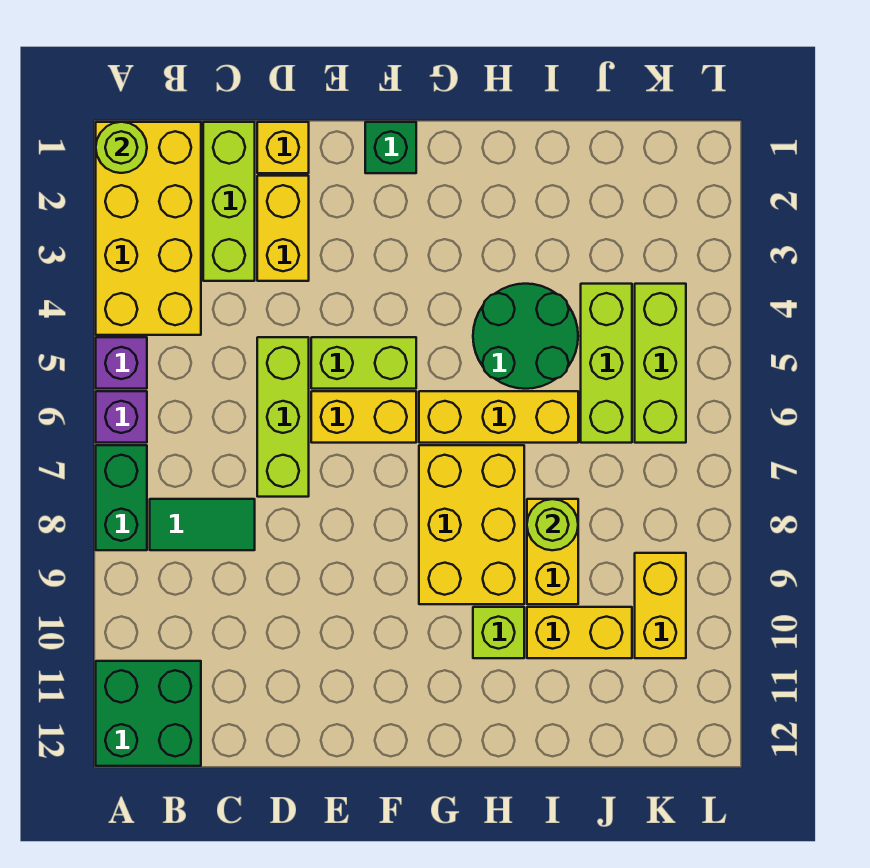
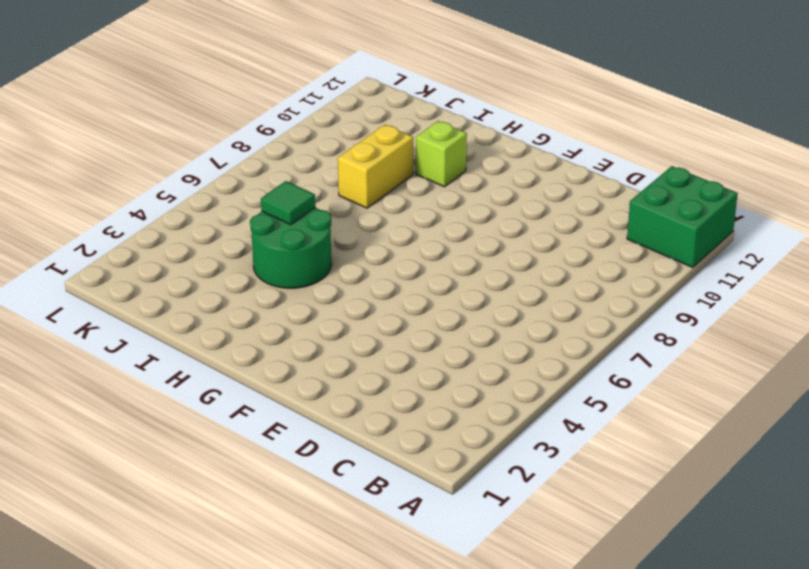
green tile I5 level 2 -> none
none -> yellow brick A1:B4 level 1
none -> purple brick A5 level 1
none -> purple brick A6 level 1

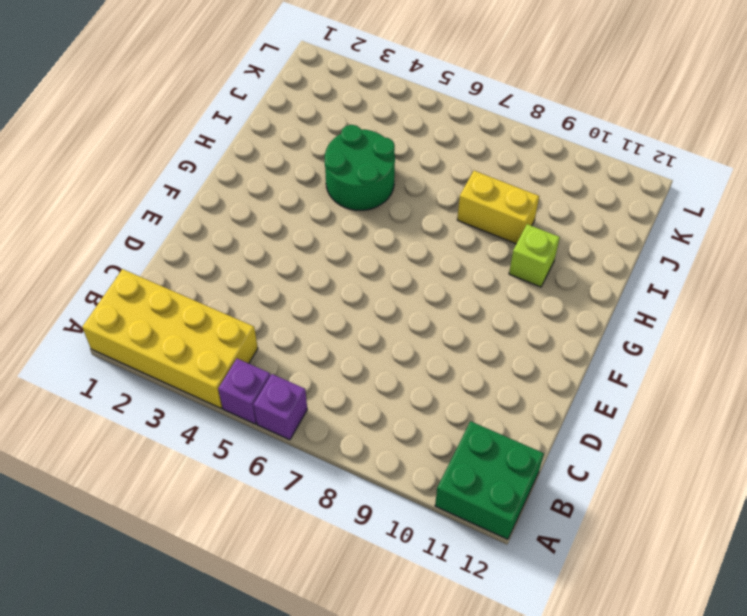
none -> green brick A7:A8 level 1
none -> green tile B8:C8 level 1
none -> lime brick C1:C3 level 1

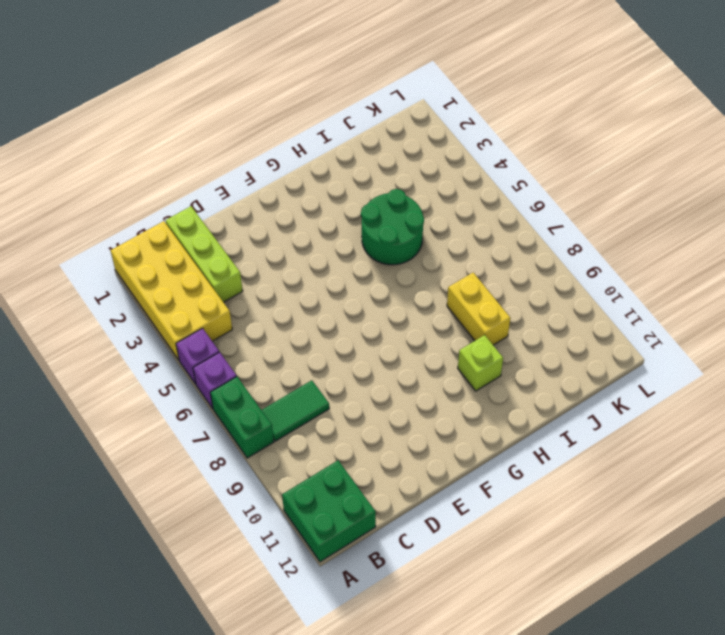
none -> yellow brick D1 level 1
none -> yellow brick D2:D3 level 1
none -> lime brick D5:D7 level 1

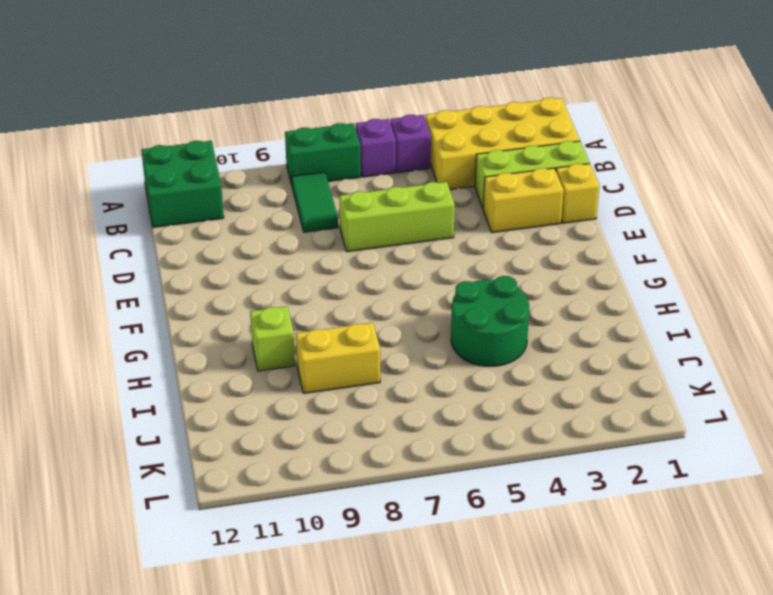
none -> lime brick E5:F5 level 1
none -> yellow brick E6:F6 level 1
none -> green brick F1 level 1

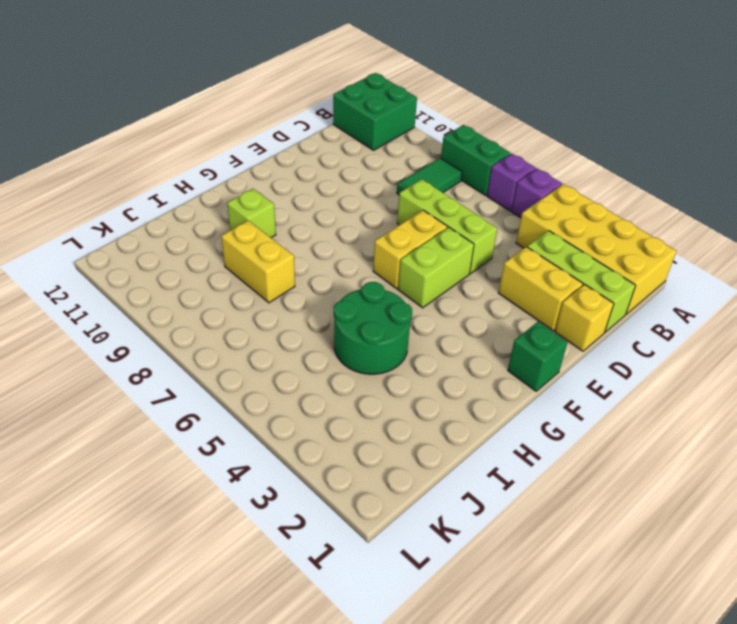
none -> yellow brick G6:I6 level 1
none -> yellow brick G7:H9 level 1
none -> yellow brick I10:J10 level 1

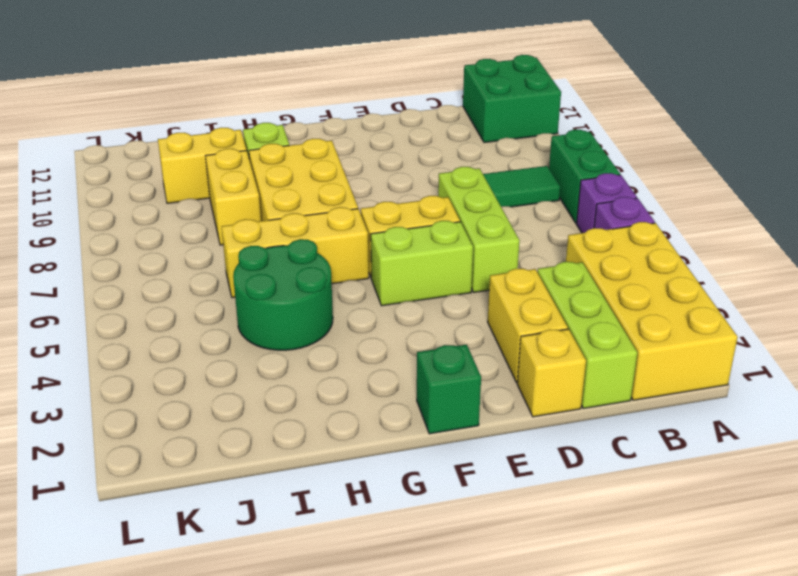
none -> lime brick J4:J6 level 1
none -> lime brick K4:K6 level 1
none -> yellow brick K9:K10 level 1

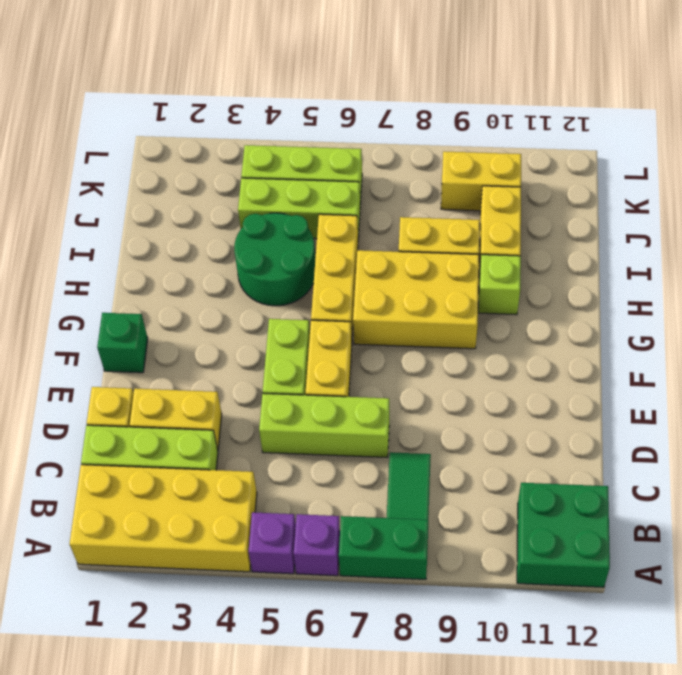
none -> lime round brick A1 level 2
none -> lime round brick I8 level 2

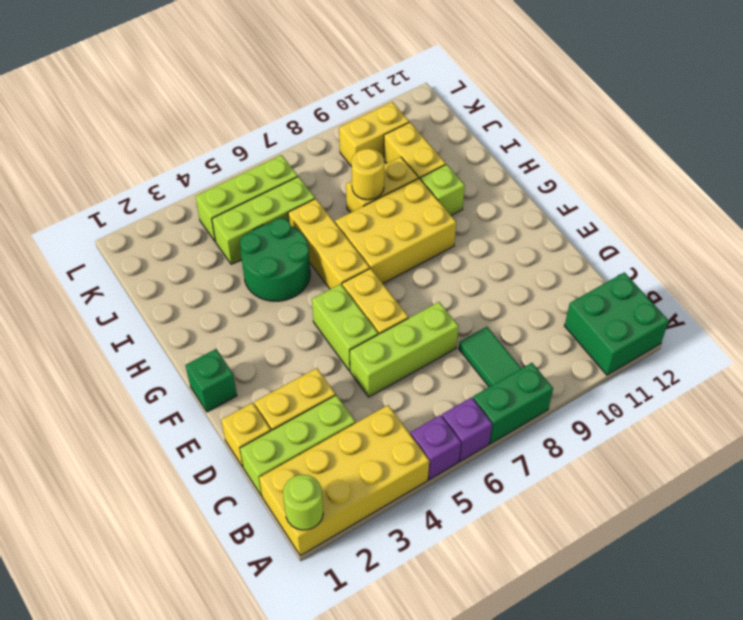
yellow round brick I8 level 2 -> lime round brick I8 level 2

